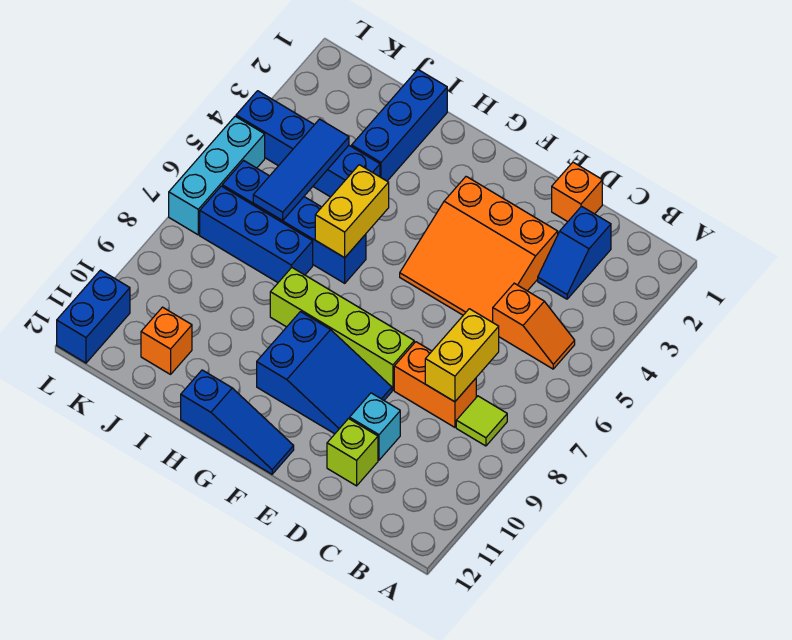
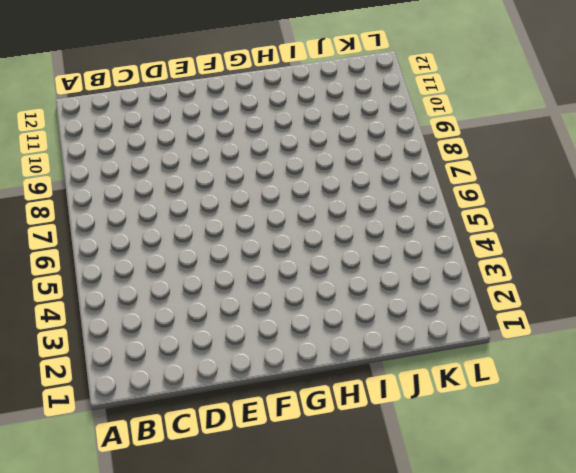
none -> orange slope B5:C5 level 1 top C
none -> lime tile B8 level 1
none -> blue slope C2:C3 level 1 top 2

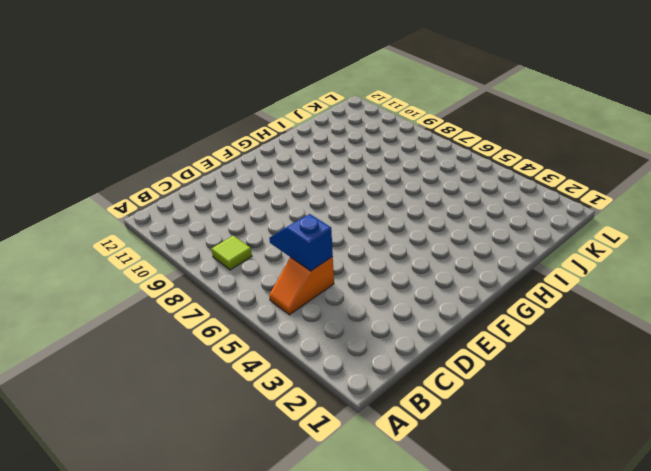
blue slope C5:C6 level 2 top 5 -> blue slope C2:C3 level 1 top 2
none -> orange brick C8:D8 level 1
none -> orange brick D1 level 1
none -> orange slope D3:F5 level 1 top 3

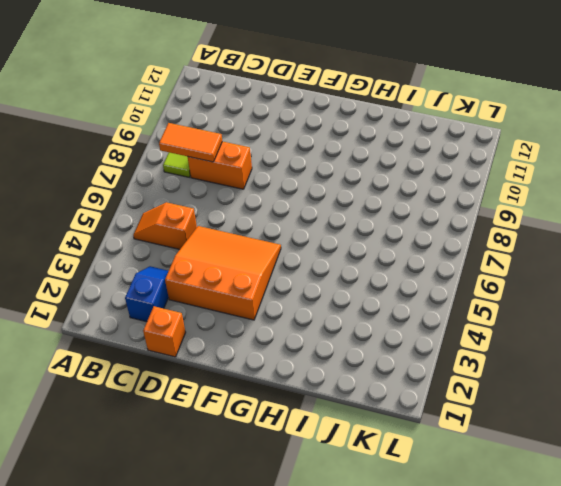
orange tile B8:C8 level 2 -> yellow brick C7:C8 level 2
none -> cyan brick D10 level 1
none -> lime brick D11 level 1
none -> lime brick E8:H8 level 1

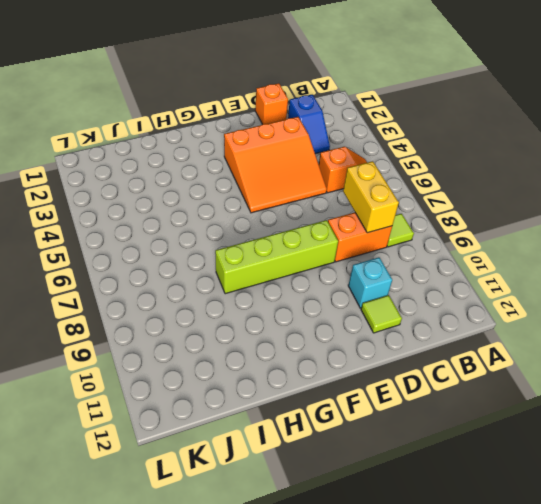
lime tile D11 level 1 -> lime brick D11 level 1
none -> blue slope E9:G10 level 1 top G
none -> blue slope F12:H12 level 1 top H
none -> blue brick H6:K6 level 1

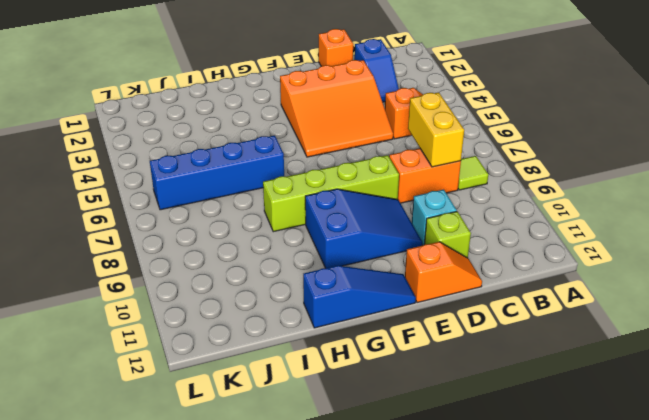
orange slope D12:E12 level 1 top E -> none
none -> blue brick I1:I3 level 1
none -> blue brick I4:L4 level 1
none -> blue brick I7:K7 level 1

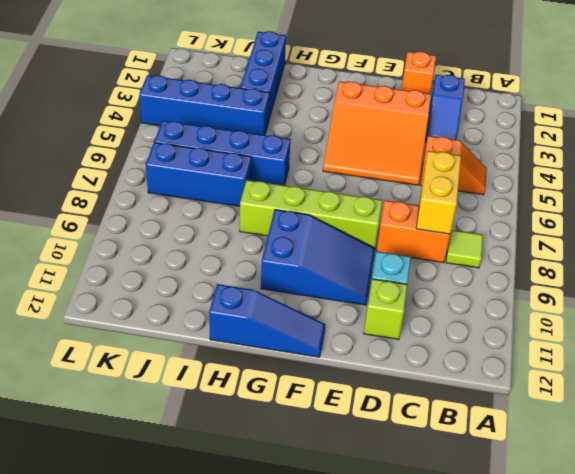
none -> orange brick J11 level 1
none -> cyan brick L5:L7 level 1
none -> blue brick L11:L12 level 1

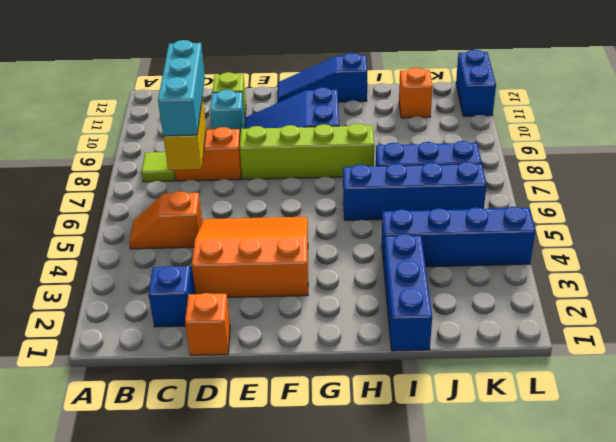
cyan brick C7:C9 level 3 -> cyan brick L5:L7 level 1
none -> yellow brick H5:H6 level 2
none -> blue tile J4:J6 level 2

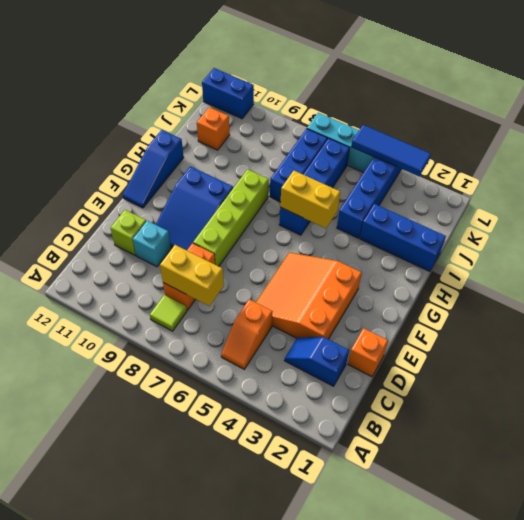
blue tile L3:L5 level 2 -> blue tile J4:J6 level 2

